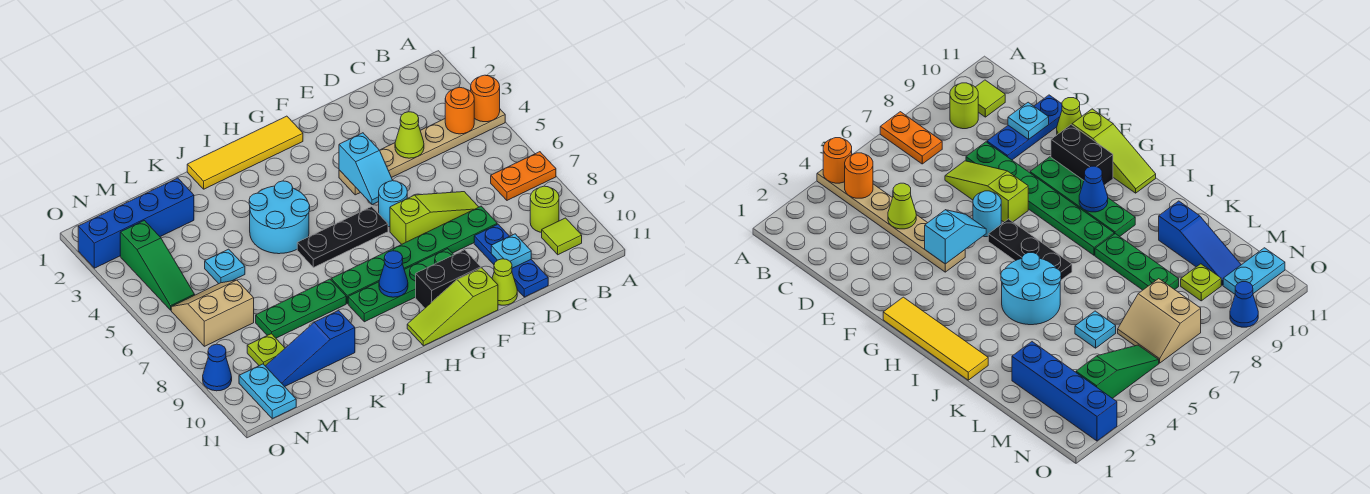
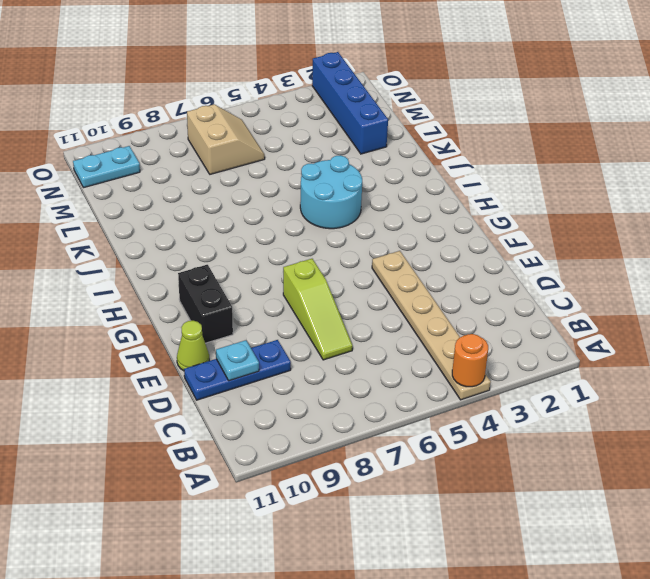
none -> orange plate A7:B7 level 1
none -> lime round brick B9 level 1
none -> lime tile B10 level 1
none -> green plate D8:I8 level 1

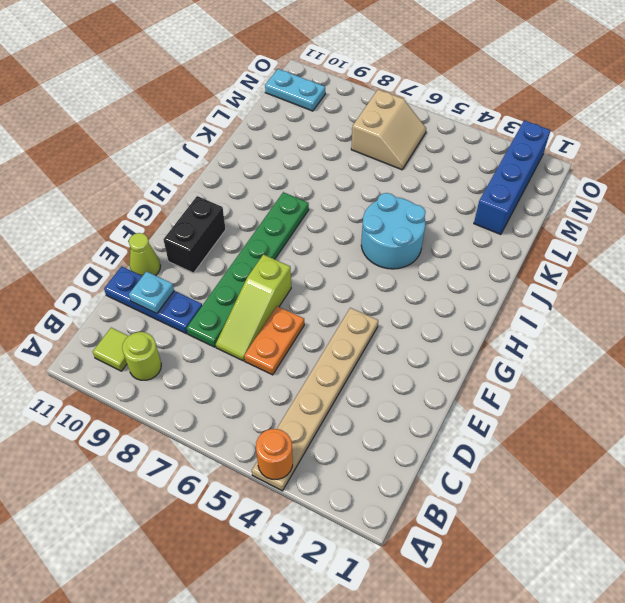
orange plate D6:E6 level 1 -> orange plate A7:B7 level 1
none -> cyan round brick F6 level 1
none -> green plate F9:I9 level 1
none -> lime slope F11:H11 level 1 top F
none -> yellow tile G1:J1 level 1

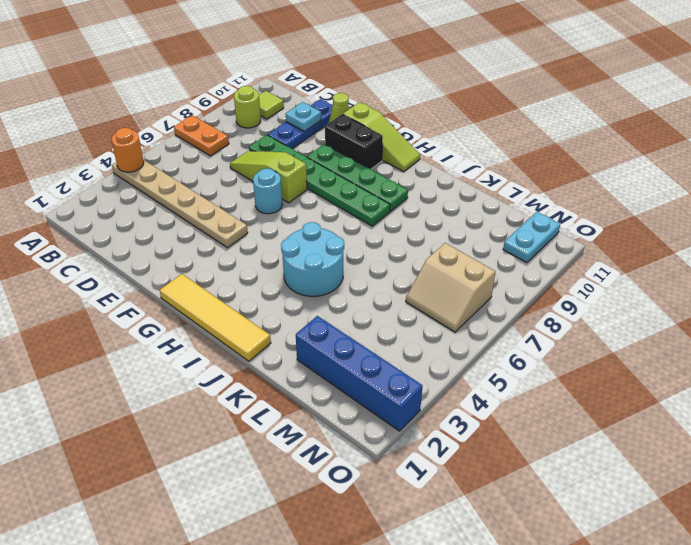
none -> black plate G6:I6 level 1
none -> green plate J8:L8 level 1
none -> blue slope K10:M10 level 1 top K
none -> cyan plate L5 level 1

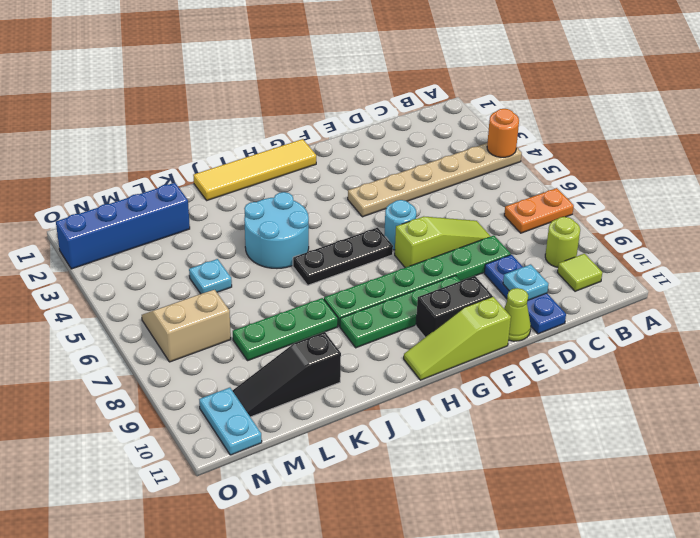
black slope K10:M10 level 1 top K -> blue slope K10:M10 level 1 top K
none -> lime plate M9 level 1
none -> green slope N3:N5 level 1 top 3
none -> blue cone O9 level 1
none -> orange round brick B4 level 2

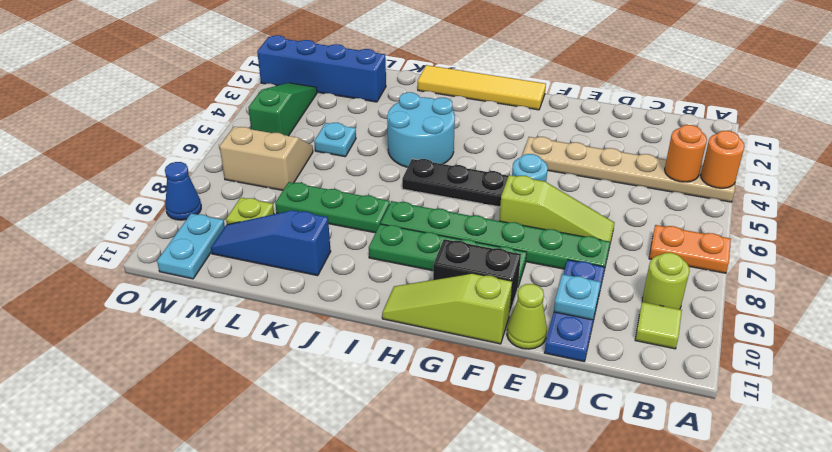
green slope N3:N5 level 1 top 5 -> green slope N3:N5 level 1 top 3
none -> lime cone D4 level 2
none -> cyan slope F4:F5 level 2 top 4
none -> blue cone H9 level 2

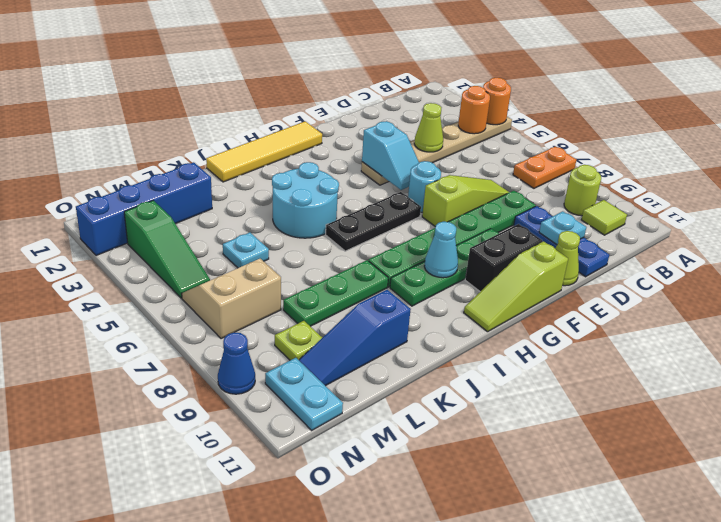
cyan cone H9 level 2 -> blue cone H9 level 2

